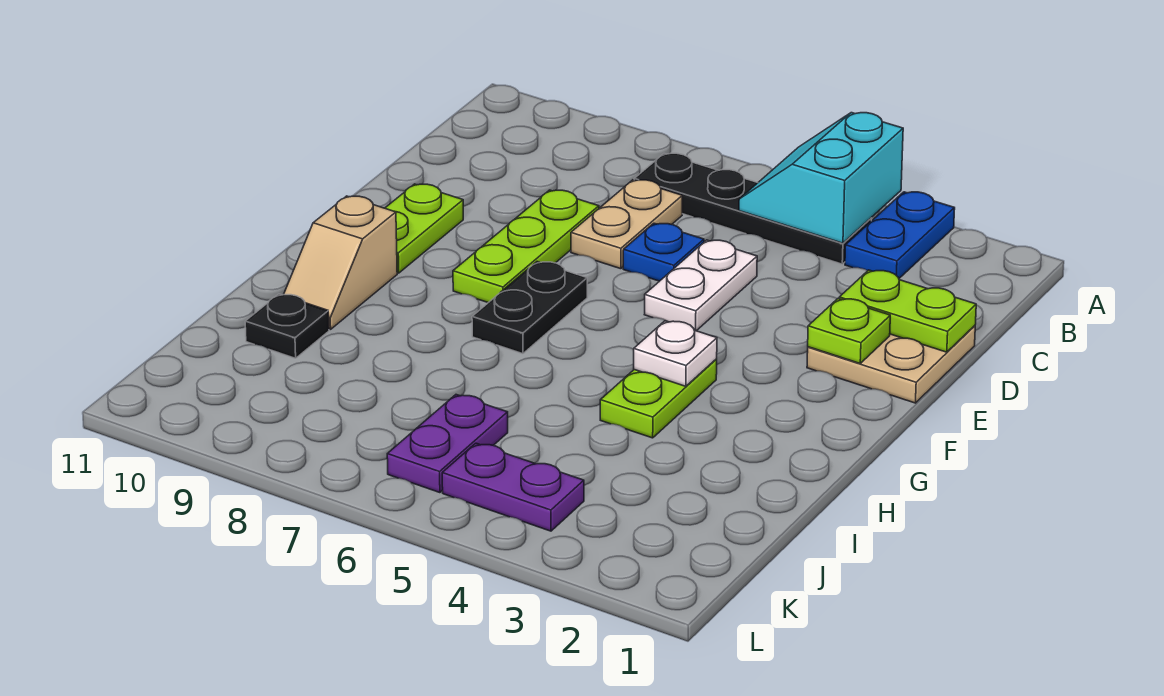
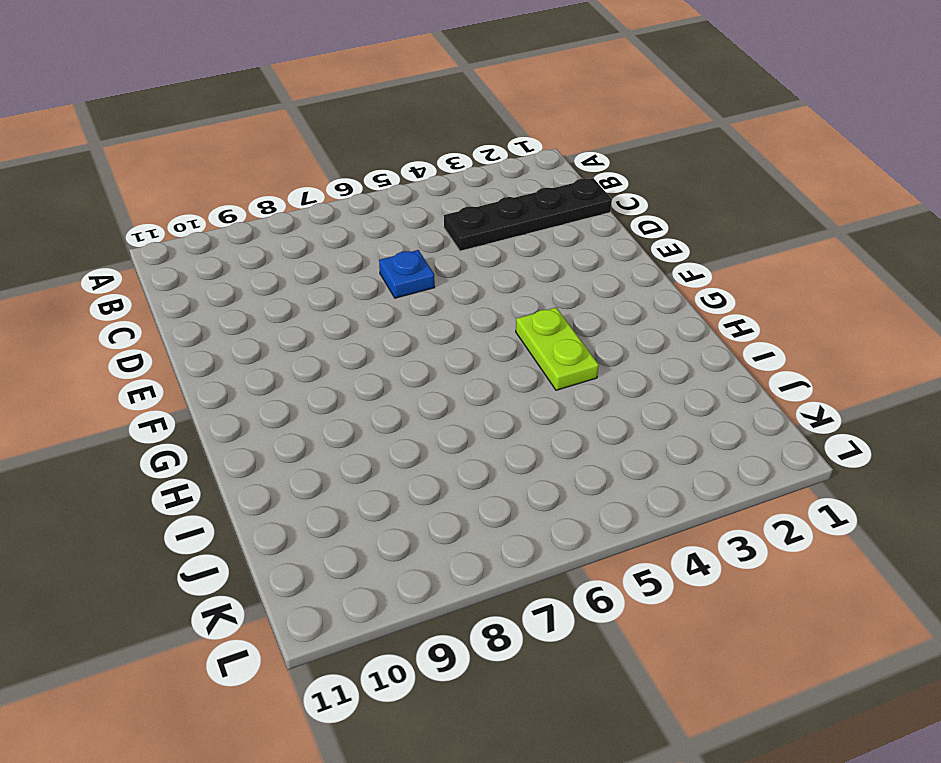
black plate C1:C4 level 1 -> black plate B4:B7 level 1
none -> blue plate A3:B3 level 1
none -> tan plate C7:D7 level 1
none -> tan plate D1:E2 level 1

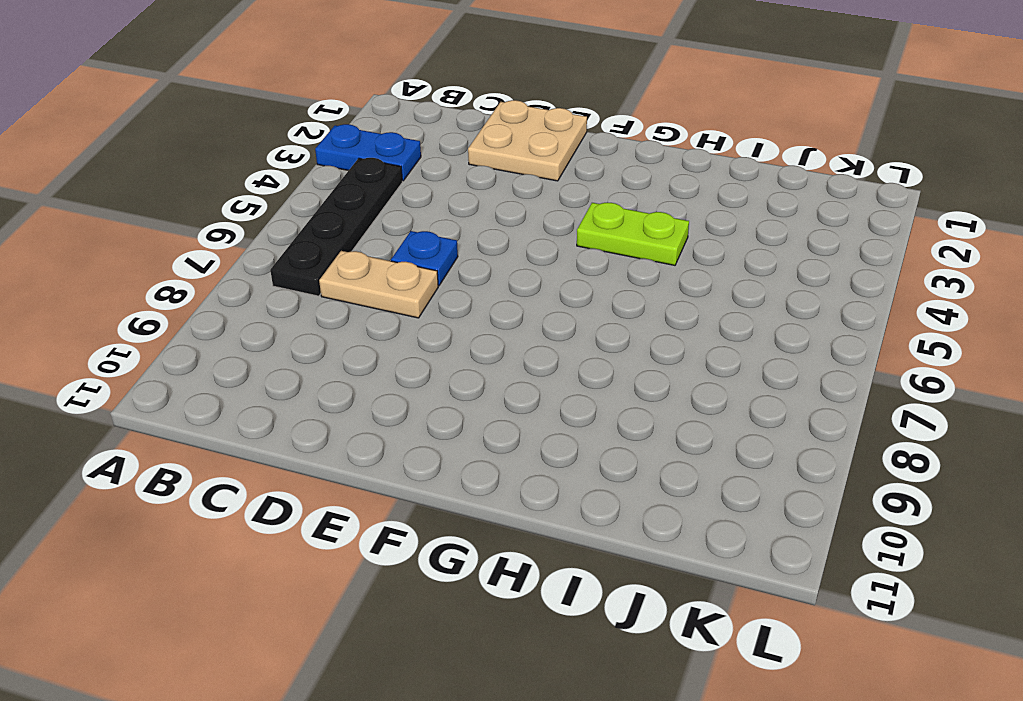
none -> white plate D5:E5 level 1
none -> lime plate D8:F8 level 1
none -> lime plate E10:F10 level 1

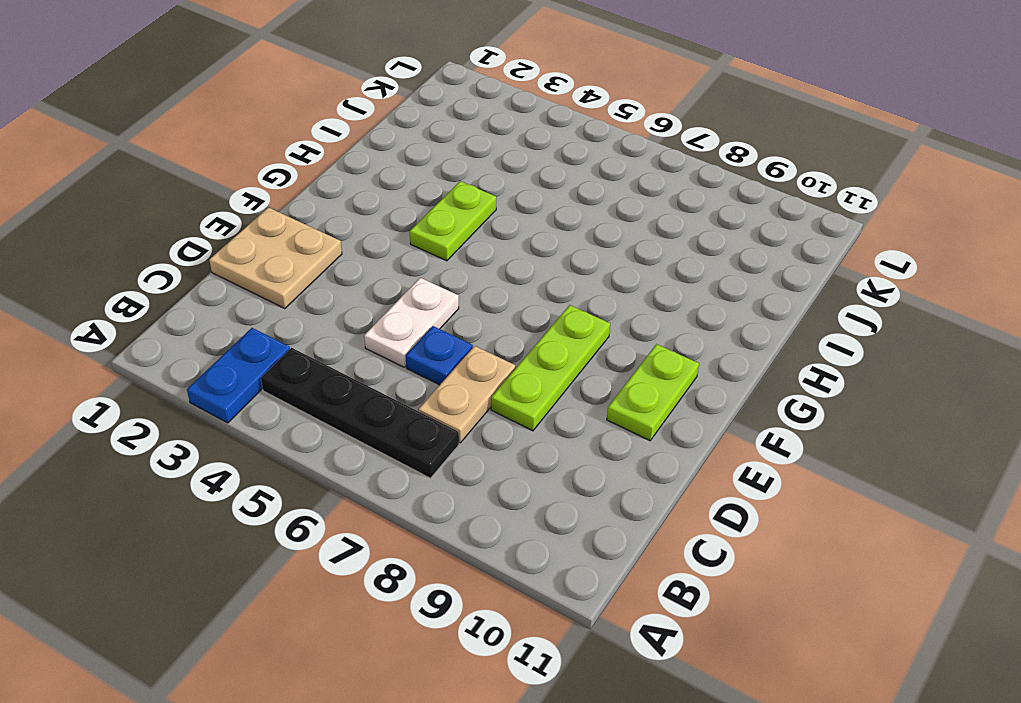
none -> black plate F7:G7 level 1
none -> tan slope G10:H10 level 1 top G
none -> black plate I10 level 1

